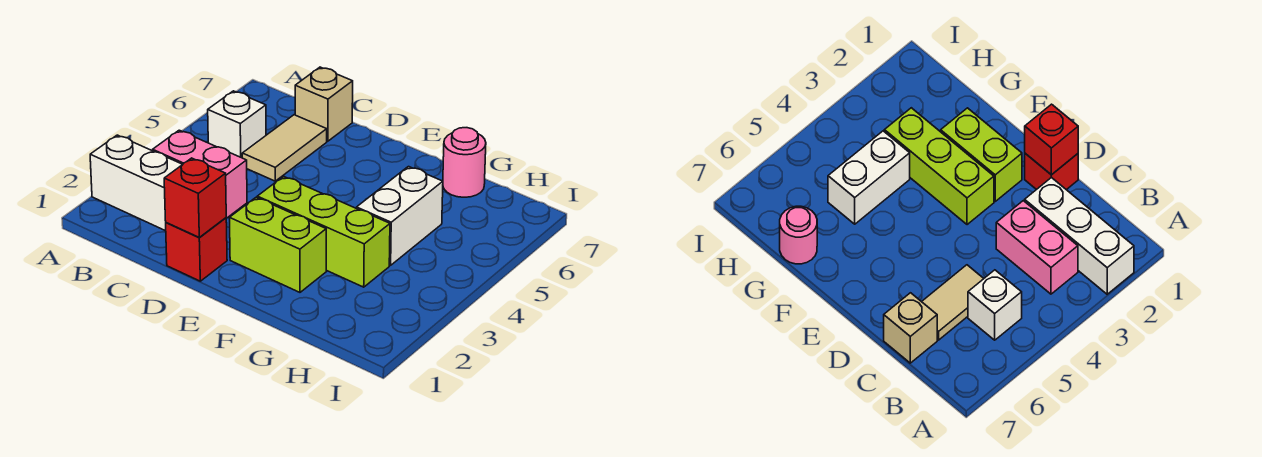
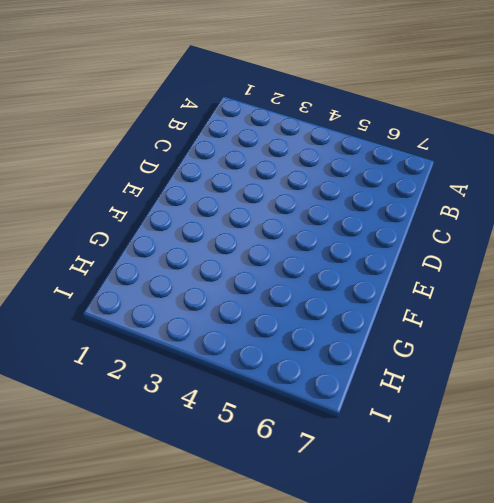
none -> white brick A2:C2 level 1
none -> pink brick B3:C3 level 1

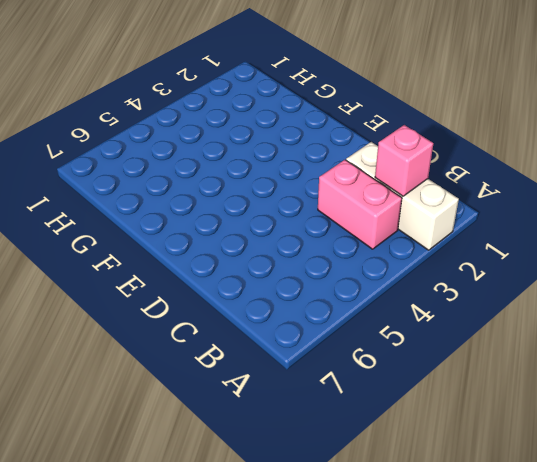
pink brick B2 level 2 -> none
none -> white brick B5 level 1
none -> tan tile C5:C6 level 1

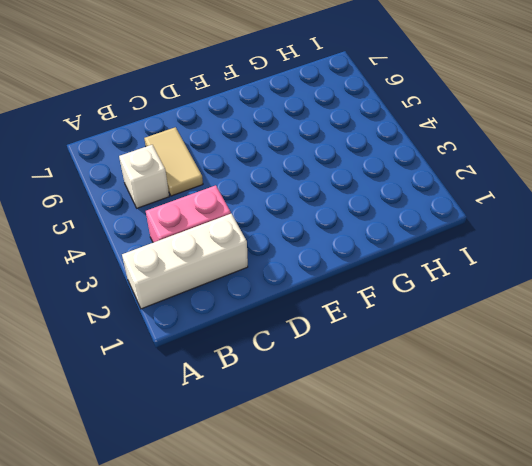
none -> tan brick C7 level 1
none -> red brick D1 level 1

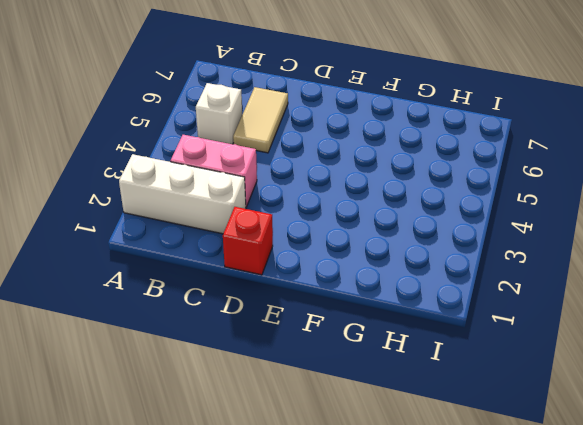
none -> tan brick C7 level 1
none -> lime brick E2:F2 level 1

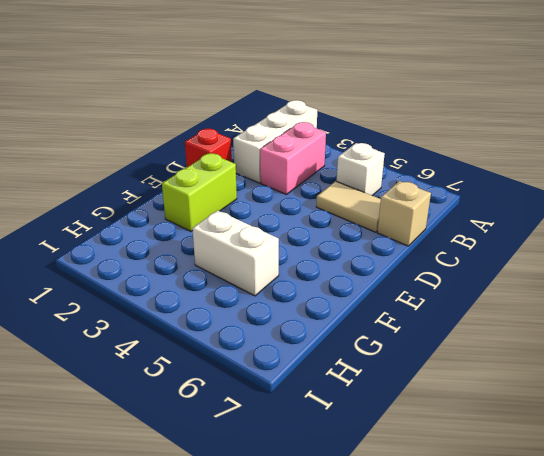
none -> lime brick E3:G3 level 1
none -> pink round brick G7 level 1

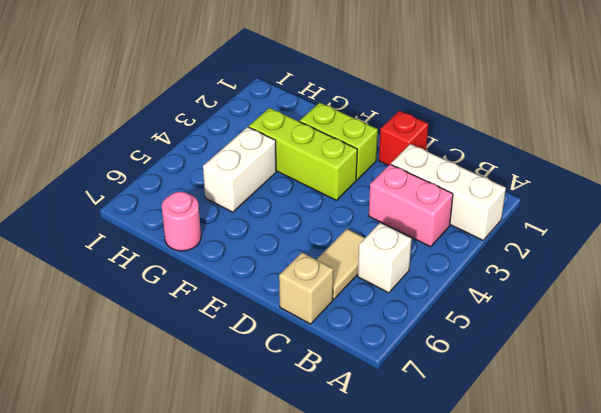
none -> red brick D1 level 2

